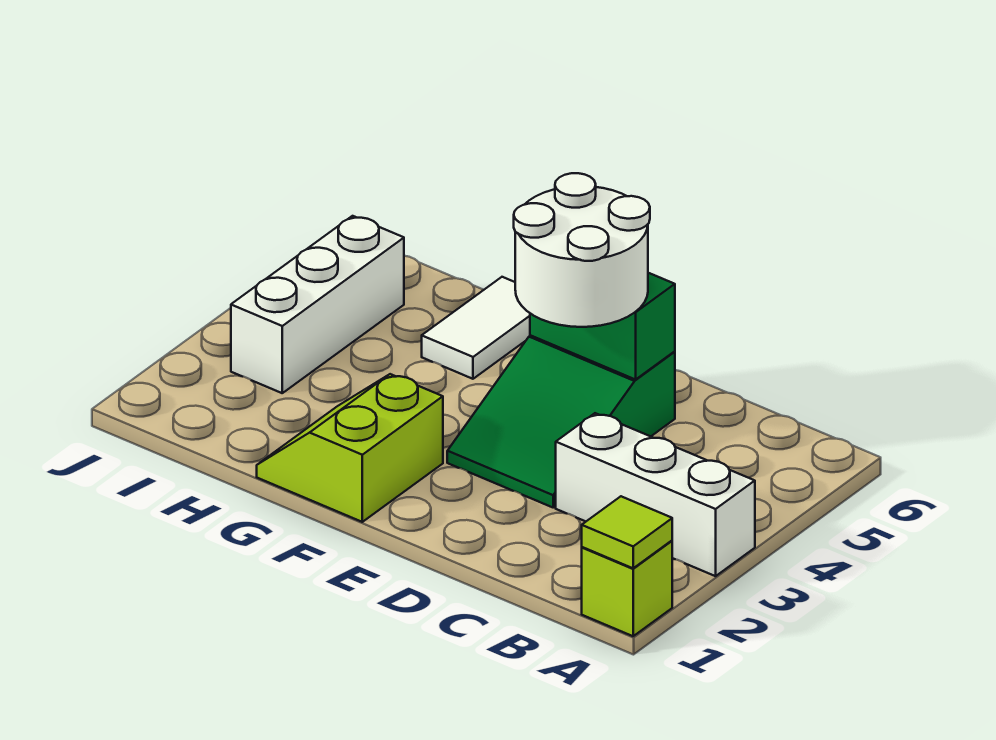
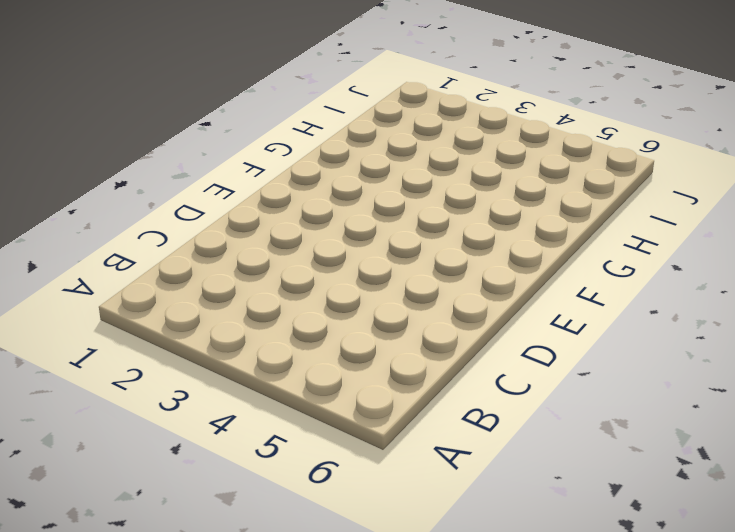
none -> lime brick A1 level 1
none -> white brick A3:C3 level 1

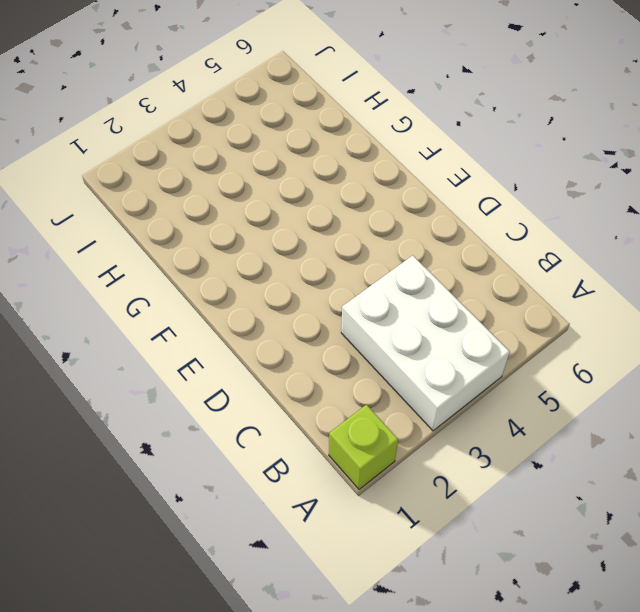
white brick A3:C4 level 1 -> white brick A3:C3 level 1
none -> green slope D3:E5 level 1 top 5
none -> lime slope F1:G2 level 1 top F

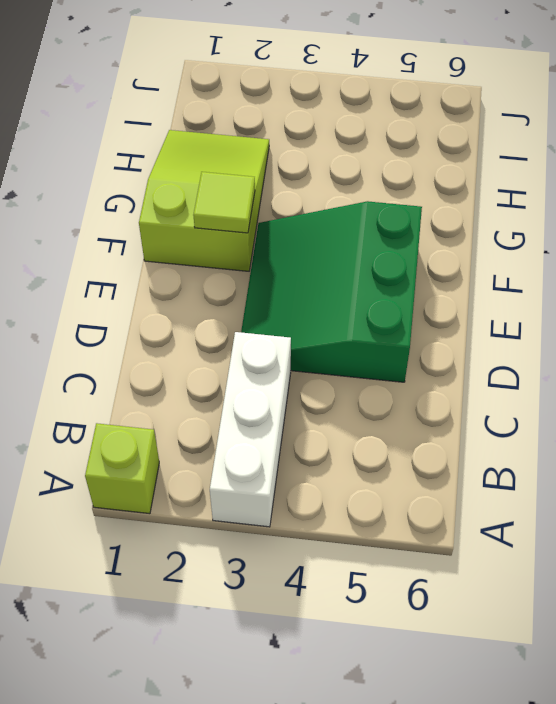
green slope D3:F5 level 1 top 5 -> green slope D3:E5 level 1 top 5
lime slope F1:H2 level 1 top F -> lime slope F1:G2 level 1 top F
lime tile F2 level 2 -> lime tile A1 level 2
none -> white tile G5:G6 level 1
none -> white brick I3:I5 level 1

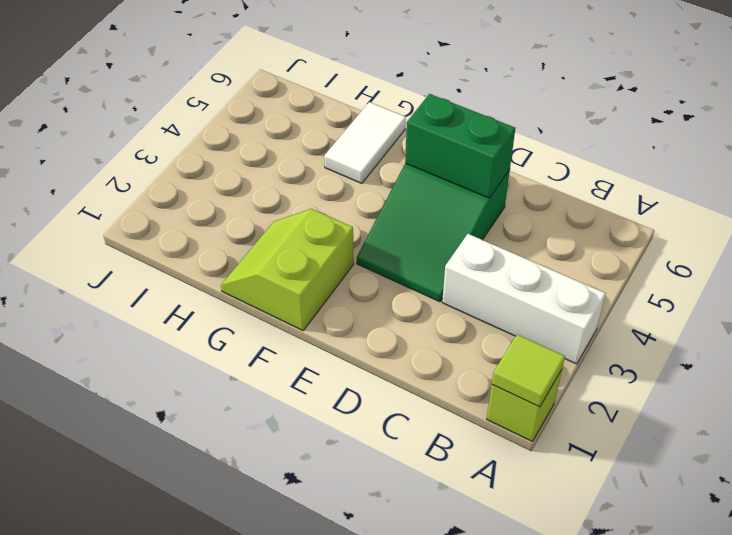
none -> white brick I3:I5 level 1
none -> white round brick D4:E5 level 3

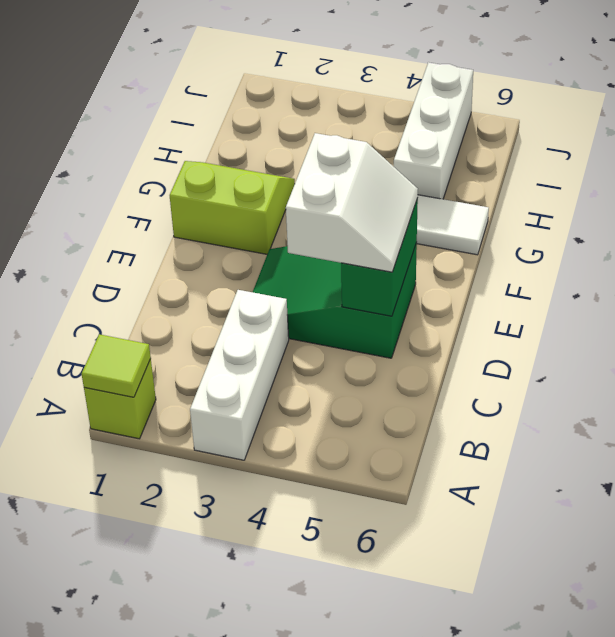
white slope D4:E5 level 3 top 4 -> white round brick D4:E5 level 3
white brick H5:J5 level 1 -> white brick I3:I5 level 1

